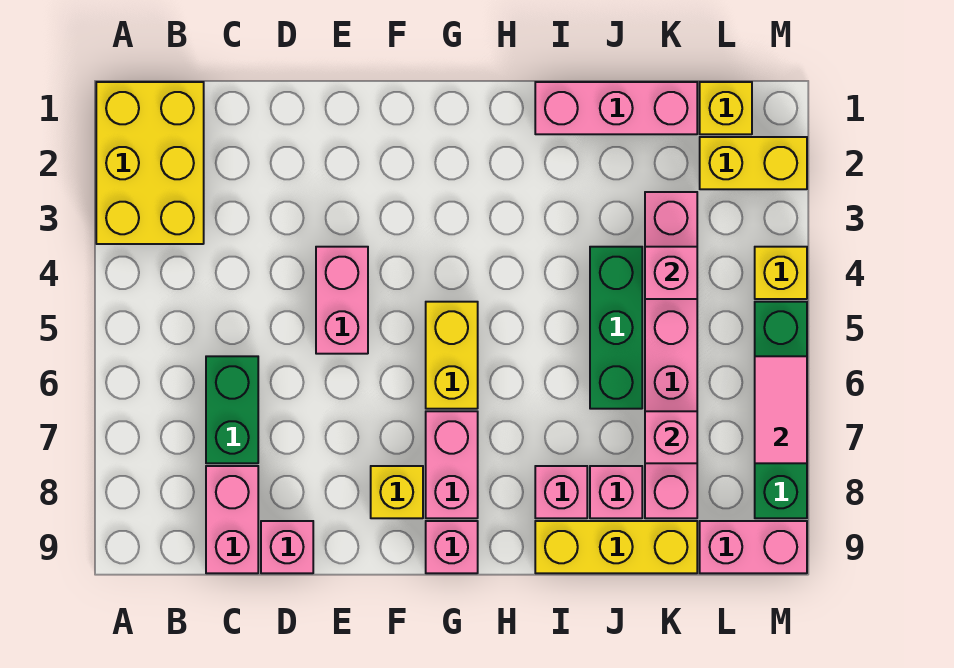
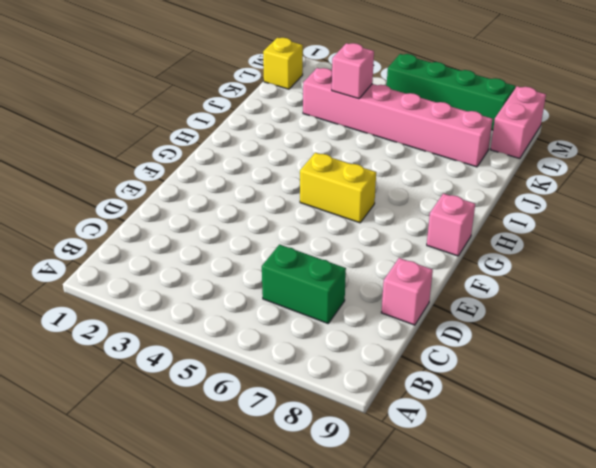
none -> yellow brick A1:B3 level 1
none -> pink brick C8:C9 level 1
none -> pink brick E4:E5 level 1

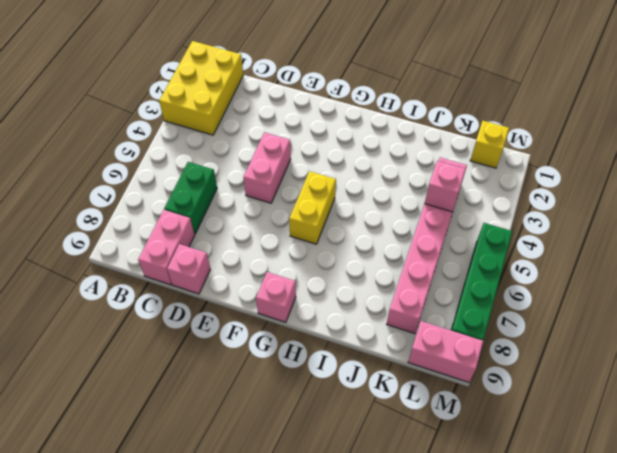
none -> yellow brick F8 level 1
none -> pink brick G7:G8 level 1
none -> pink brick I1:K1 level 1

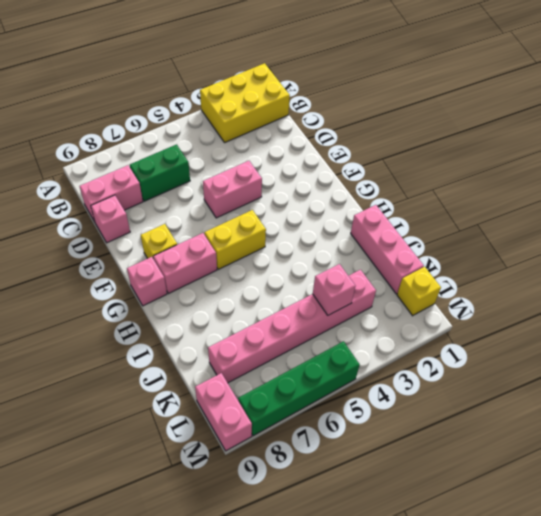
none -> pink brick I8 level 1
none -> yellow brick I9:K9 level 1
none -> green brick J4:J6 level 1

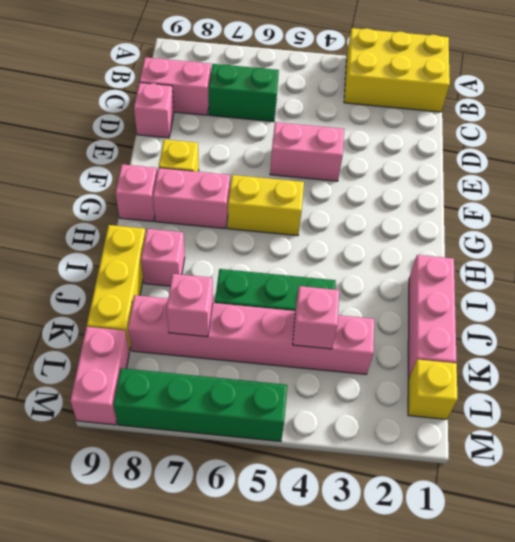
none -> pink brick J8 level 1
none -> yellow brick L2:M2 level 1
none -> yellow brick M4 level 1

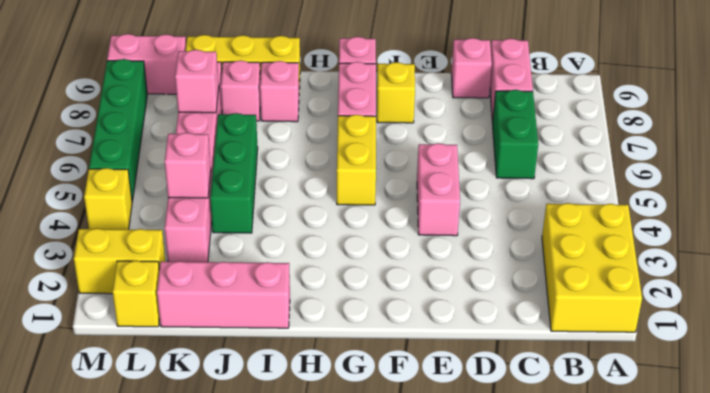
none -> pink tile M6:M7 level 2

